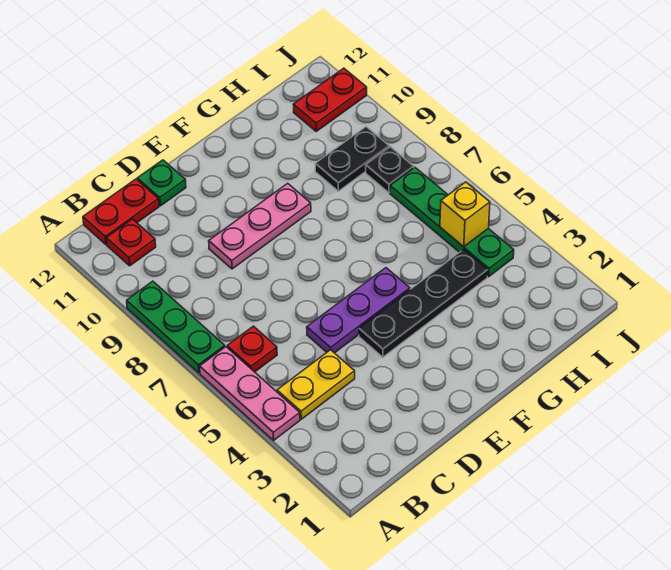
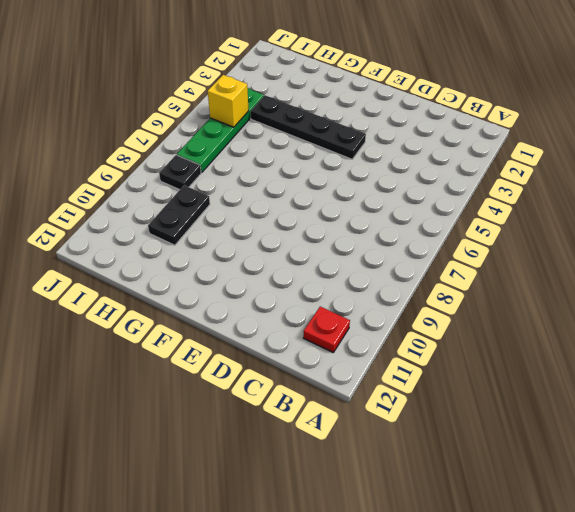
black plate H9:H10 level 1 -> black plate H9:I9 level 1
none -> pink plate A4:A6 level 1
none -> green plate A7:A9 level 1
none -> yellow plate B4:C4 level 1

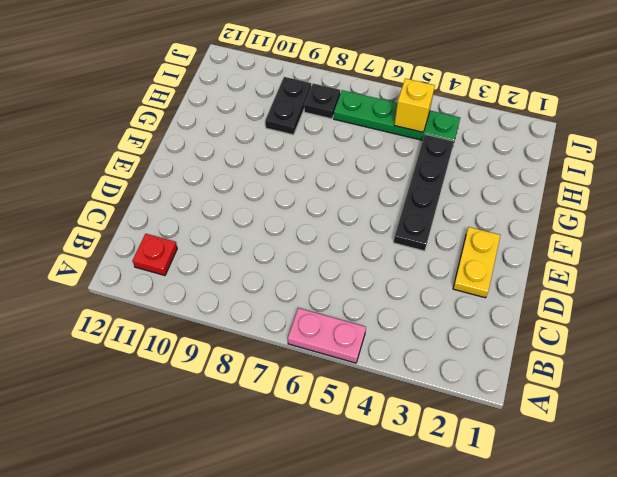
pink plate A5:A6 level 1 -> pink plate A4:A6 level 1
yellow plate D2:E2 level 1 -> yellow plate B4:C4 level 1
none -> green plate A7:A9 level 1
none -> red plate B6 level 1
none -> red plate B12:C12 level 1

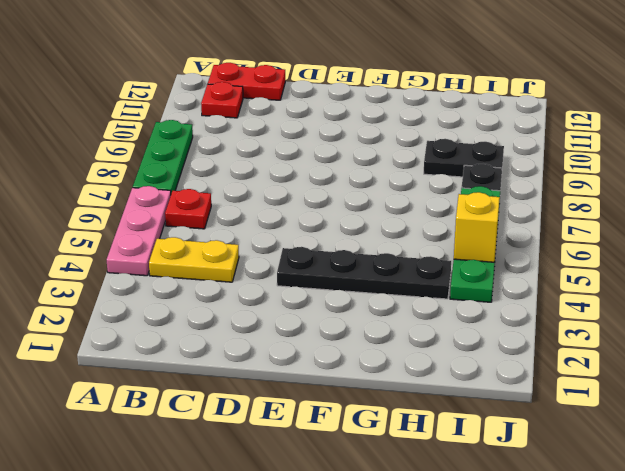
none -> purple plate D5:F5 level 1
none -> pink plate D9:F9 level 1
none -> green plate D12 level 1

